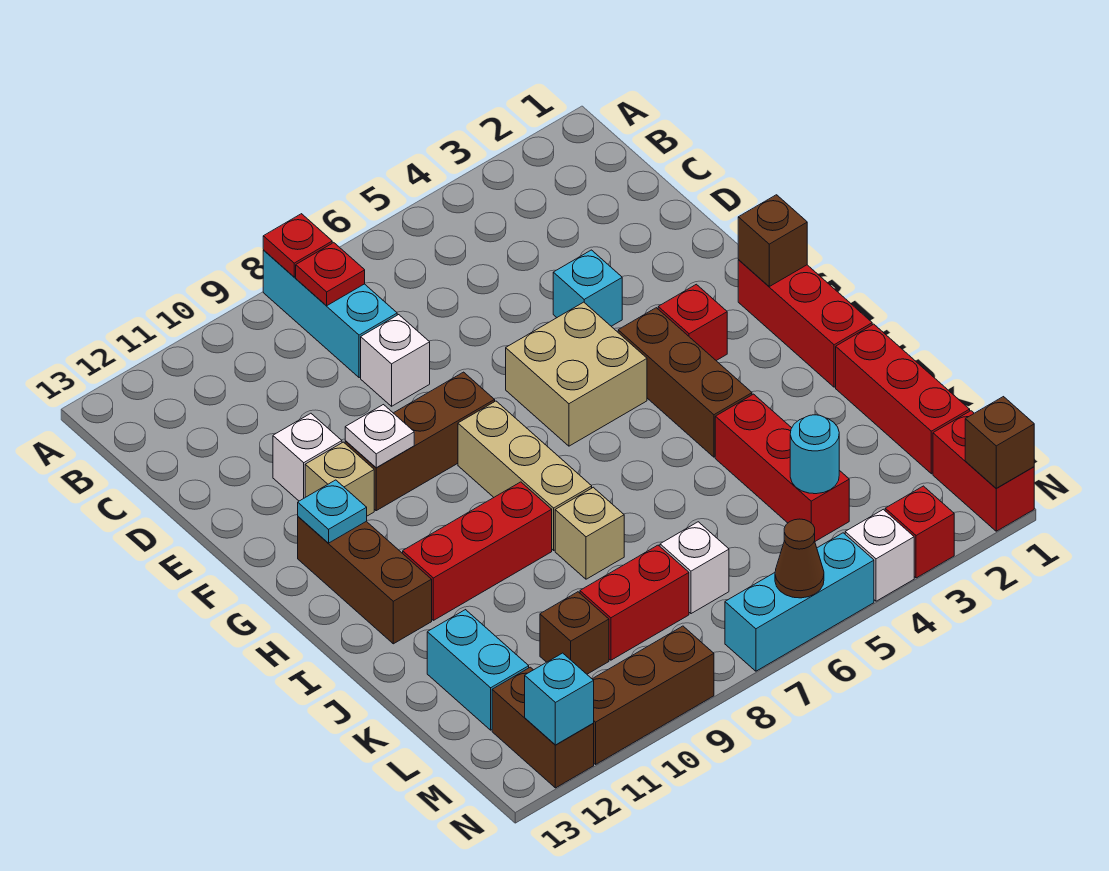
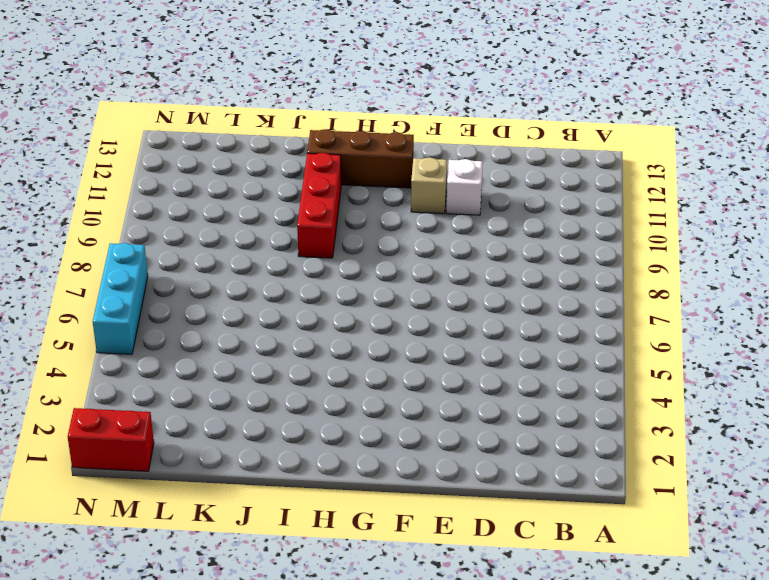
none -> cyan brick A8:C8 level 1
none -> white brick D8 level 1
none -> cyan brick E4 level 1
none -> tan brick F5:G6 level 1

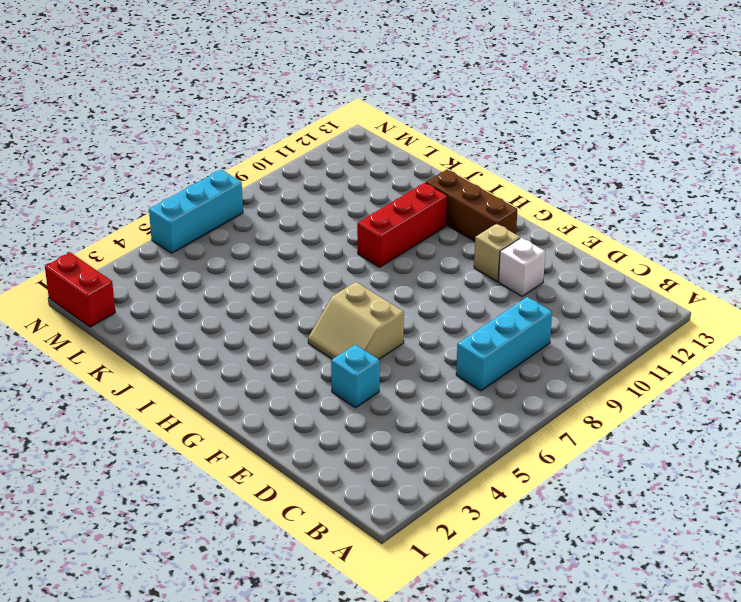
cyan brick C7:C9 level 1 -> cyan brick A8:C8 level 1
tan slope F5:G6 level 1 top 6 -> tan brick F5:G6 level 1
none -> white brick D8 level 1
none -> brown brick F8:F10 level 1
none -> red brick G1:I1 level 1
none -> red brick G3 level 1

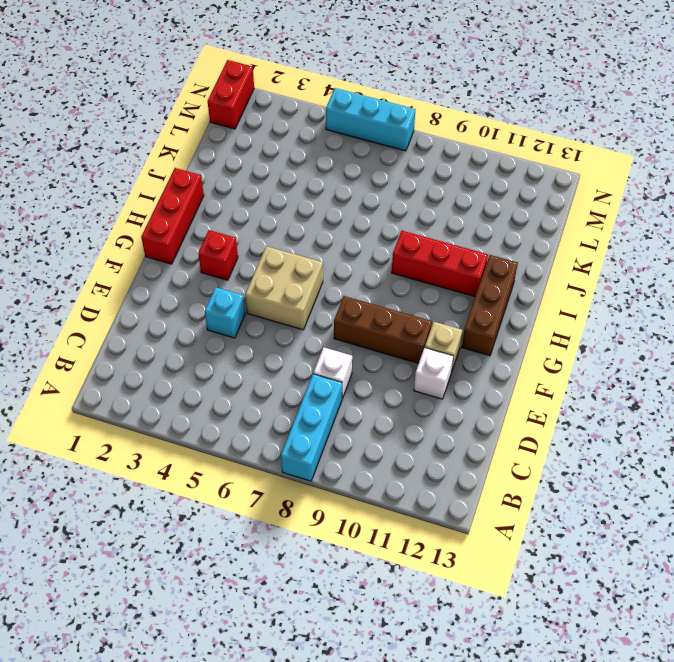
none -> brown brick G4:I4 level 1
none -> tan brick G8:I8 level 1
none -> red brick J1:L1 level 1
none -> red brick J4:L4 level 1

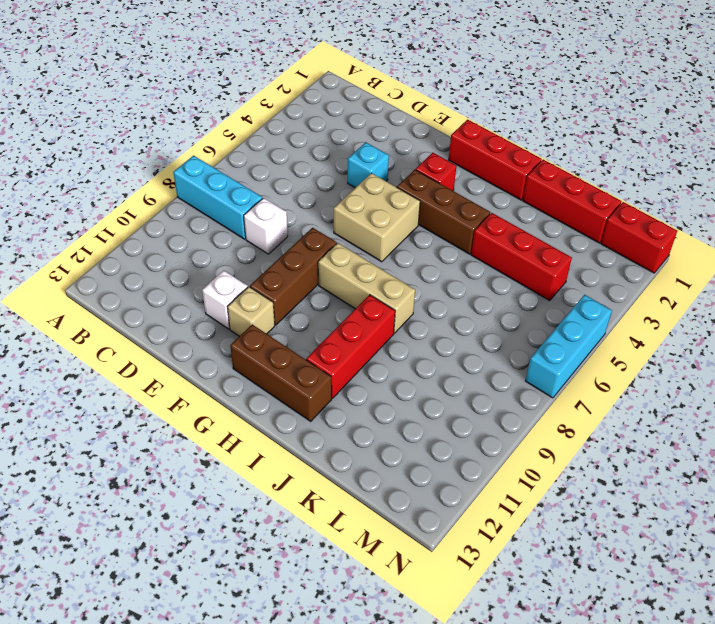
none -> tan brick J8 level 1
none -> cyan brick K12:L12 level 1
none -> white brick L7 level 1
none -> red brick L8:L9 level 1

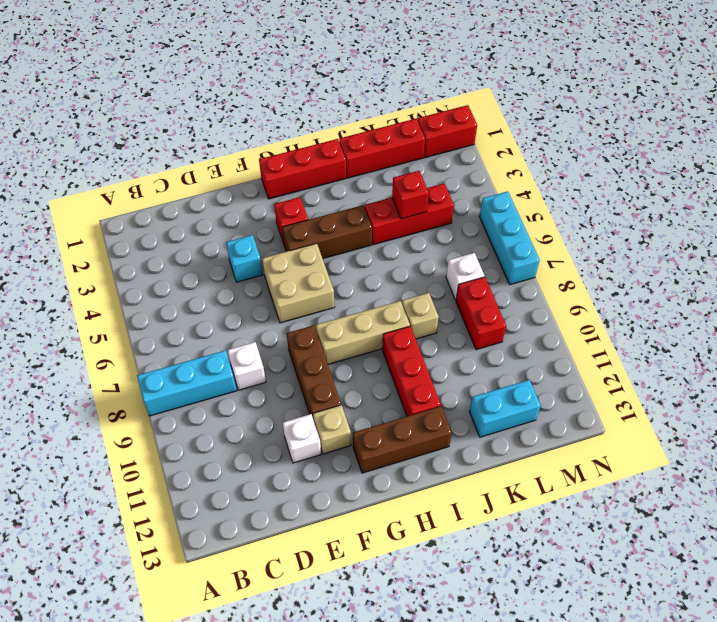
red brick K4 level 2 -> red brick N3 level 1
none -> brown brick L10 level 1
none -> brown brick M12:N12 level 1
none -> white brick N4 level 1
none -> brown brick N9:N11 level 1

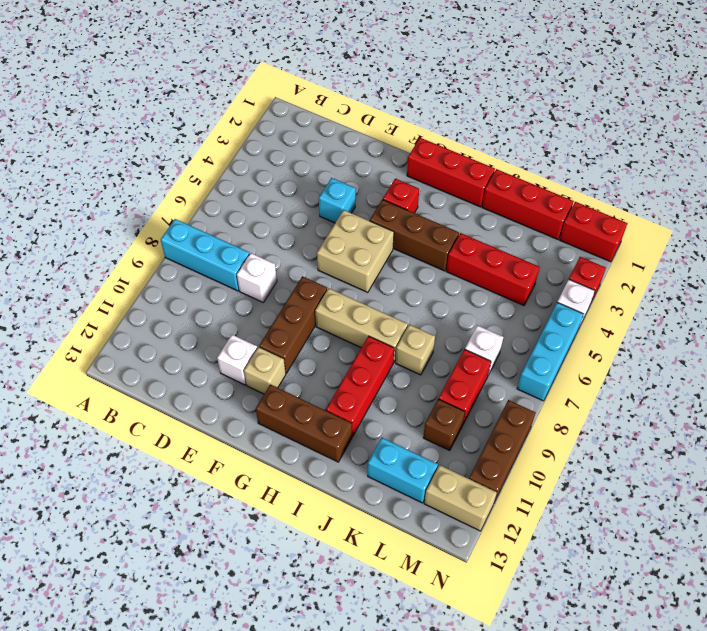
tan brick M12:N12 level 1 -> brown brick M12:N12 level 1
none -> red plate A8 level 2
none -> red plate B8 level 2
none -> white plate F10 level 2
none -> brown brick G1 level 2

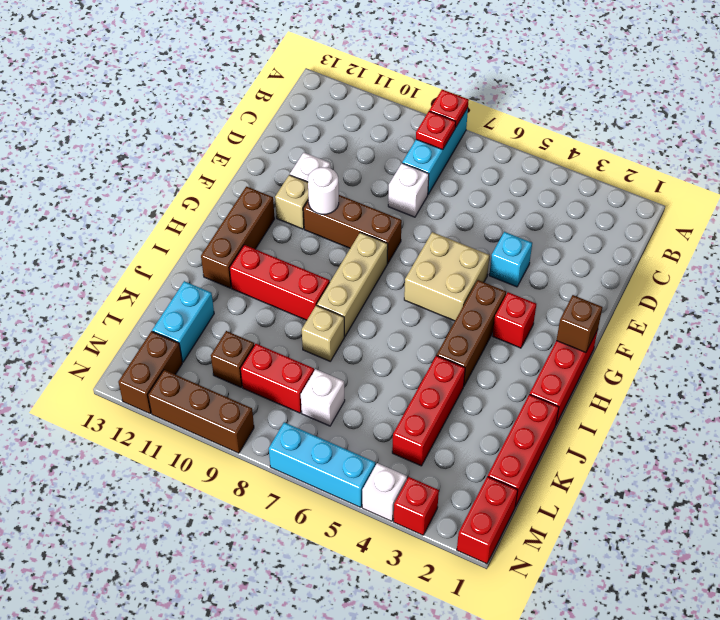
white round brick F10 level 2 -> white plate F10 level 2
none -> cyan plate G12 level 2
none -> cyan round brick L4 level 2
none -> brown brick N1 level 2
none -> brown cone N6 level 2

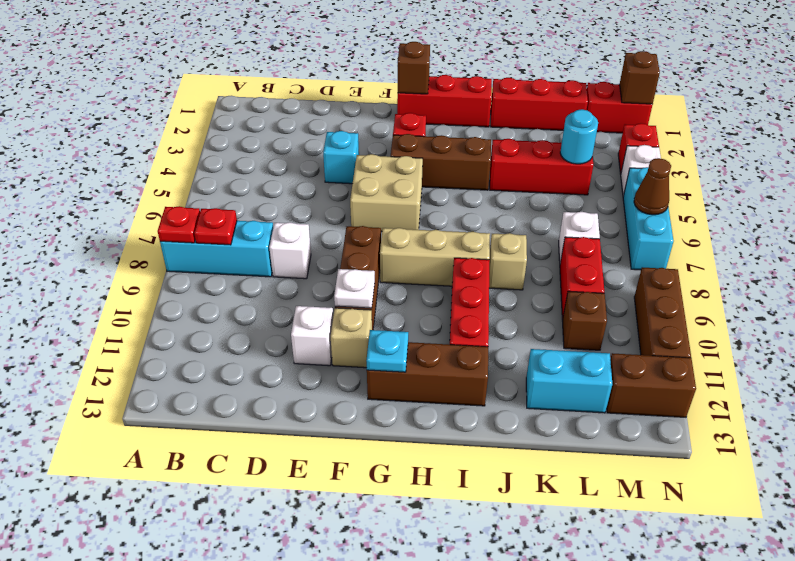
none -> cyan brick N12 level 2

